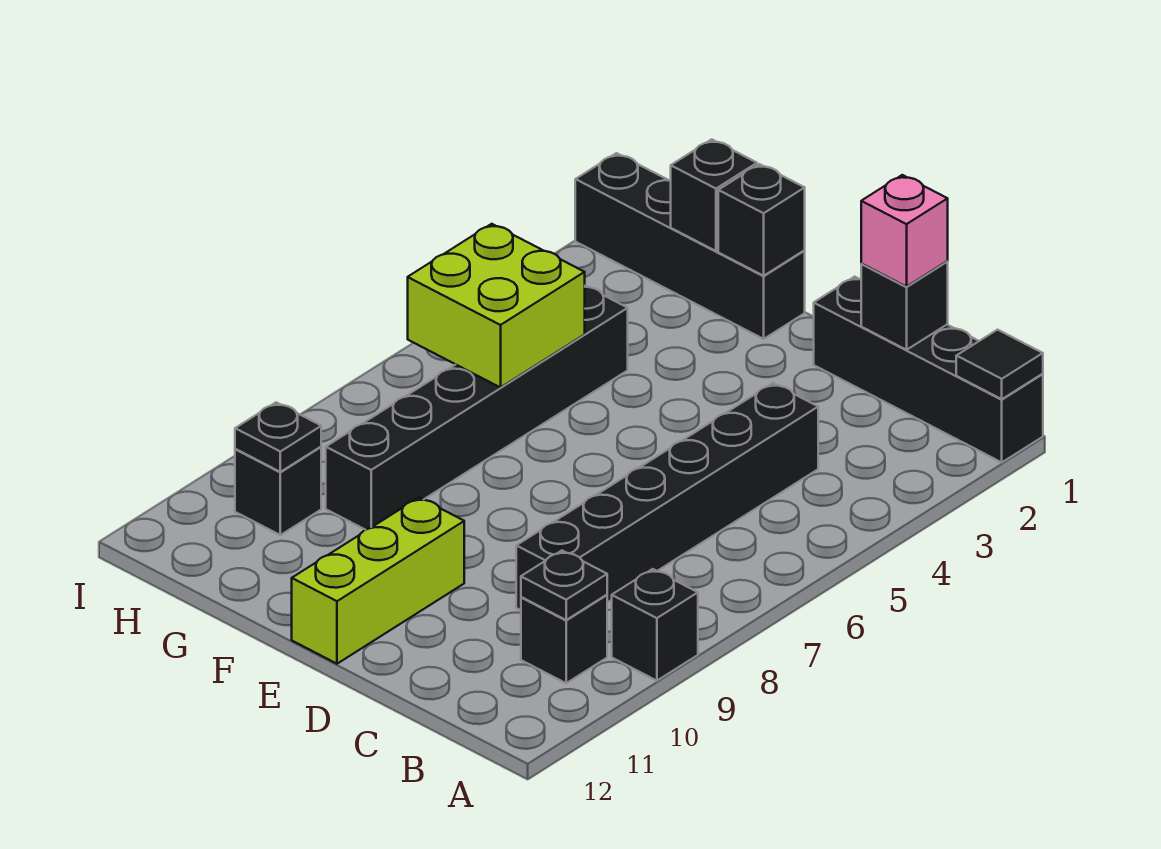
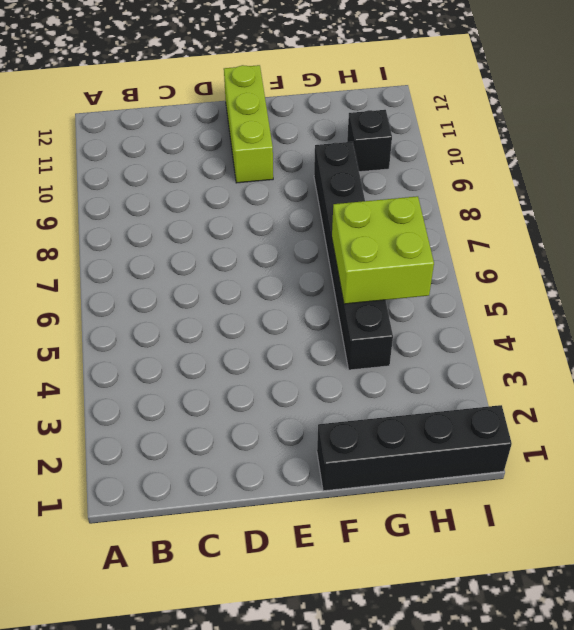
none -> black brick A1:D1 level 1
none -> black brick A9 level 1
none -> black brick B10 level 1

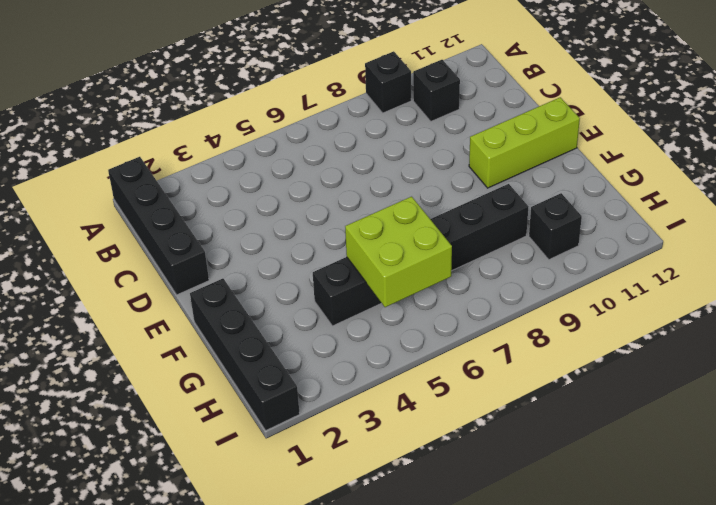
none -> black brick C4:C9 level 1
none -> black tile A1 level 2
none -> black plate B10 level 2

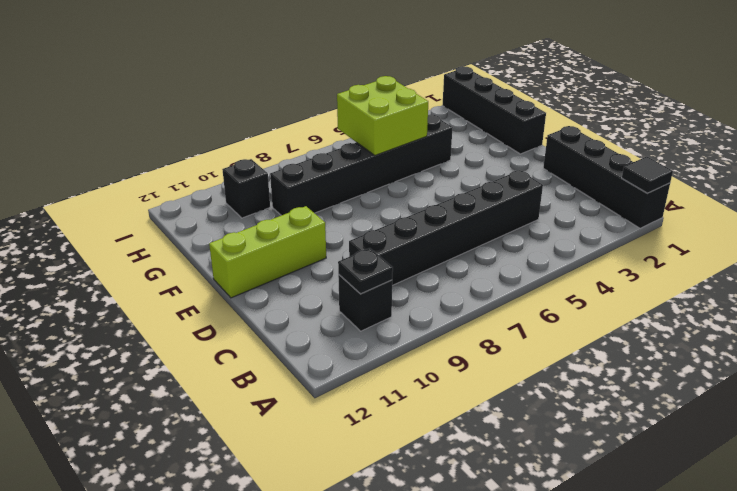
none -> black brick A9 level 1
none -> black brick C1 level 2
none -> black brick F1 level 2

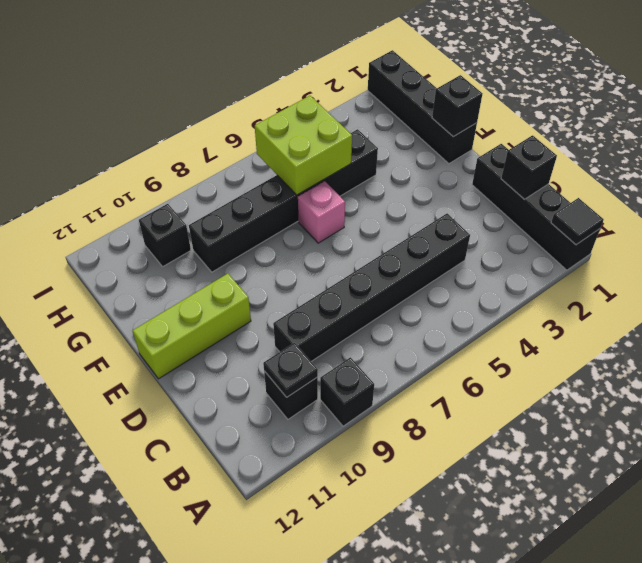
pink brick F6 level 1 -> pink brick C1 level 3
none -> black brick G1 level 2
none -> black plate H10 level 2

